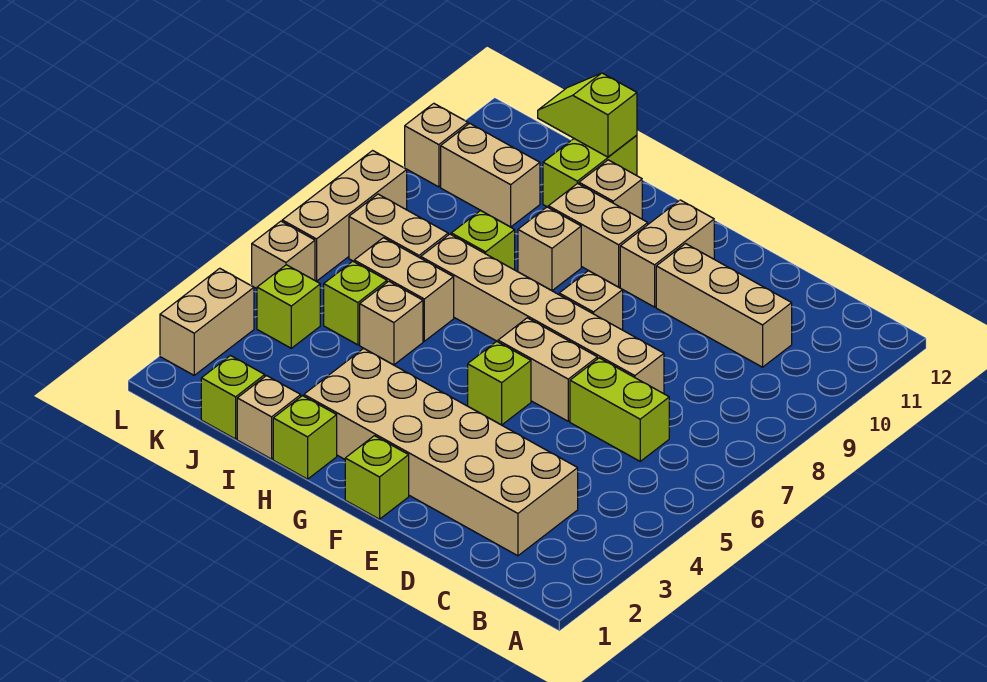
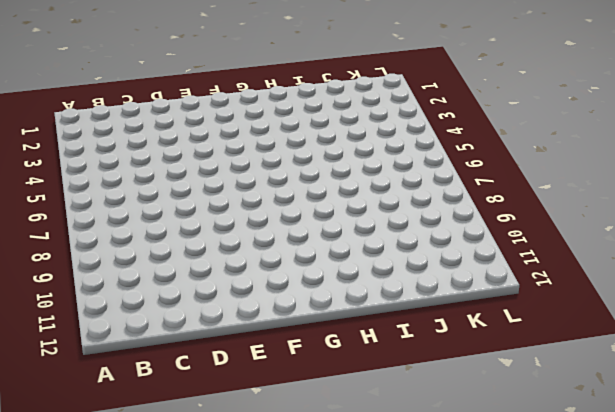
none -> tan brick C2:H3 level 1
none -> lime brick C6:D6 level 1
none -> tan brick C10:E10 level 1

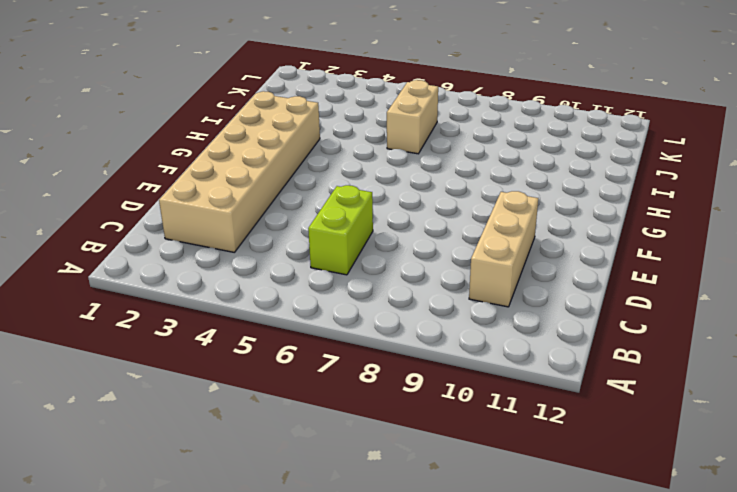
none -> tan brick D7:I7 level 1
none -> tan brick E6:F6 level 1
none -> lime brick F1 level 1

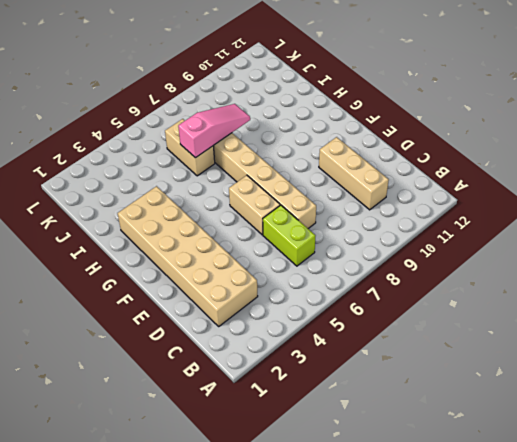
pink slope I6:I8 level 2 top 6 -> none
none -> lime brick F1 level 1
none -> lime brick F5 level 1
none -> tan brick F8 level 1

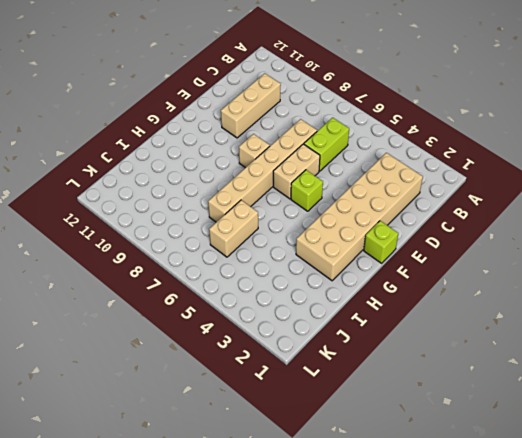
none -> tan brick F10:F11 level 1
none -> tan brick G10:H10 level 1
none -> lime brick H1 level 1

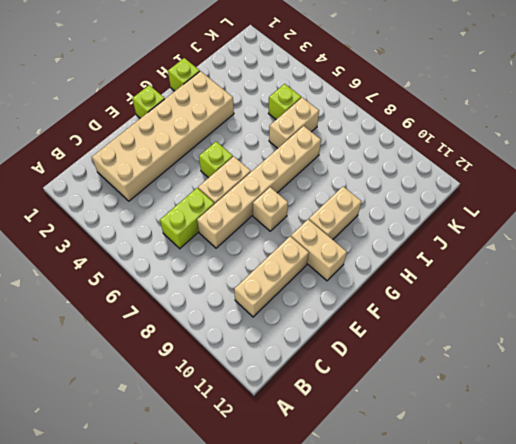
none -> tan brick H9 level 1
none -> tan brick H11 level 1
none -> tan brick I1 level 1

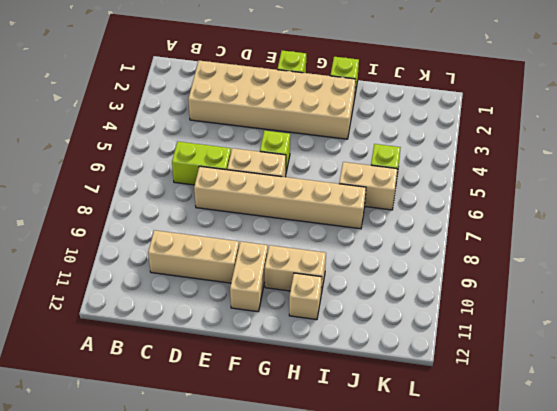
none -> tan brick F8 level 1
none -> tan brick H9 level 1
none -> tan brick I1 level 1

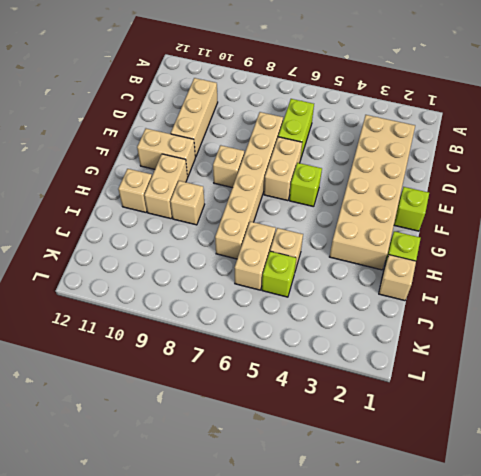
none -> lime brick I8 level 1
none -> lime brick I11:I12 level 1
none -> lime brick J1 level 1

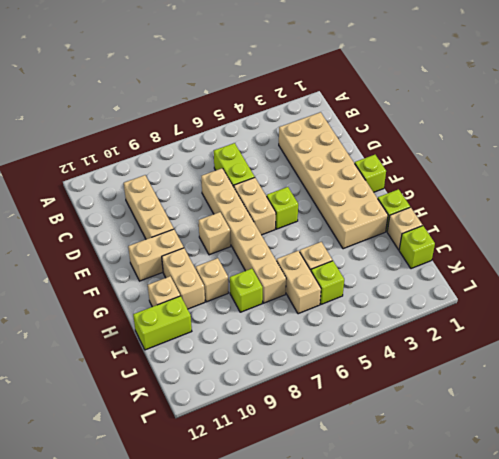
none -> tan brick J7:K7 level 1
none -> tan brick J10:K10 level 1
none -> lime brick K4 level 1

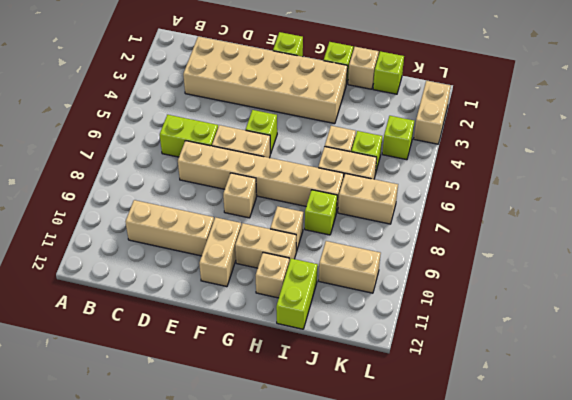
none -> tan brick L5 level 1
none -> tan brick L6:L8 level 1
none -> tan brick L10 level 1

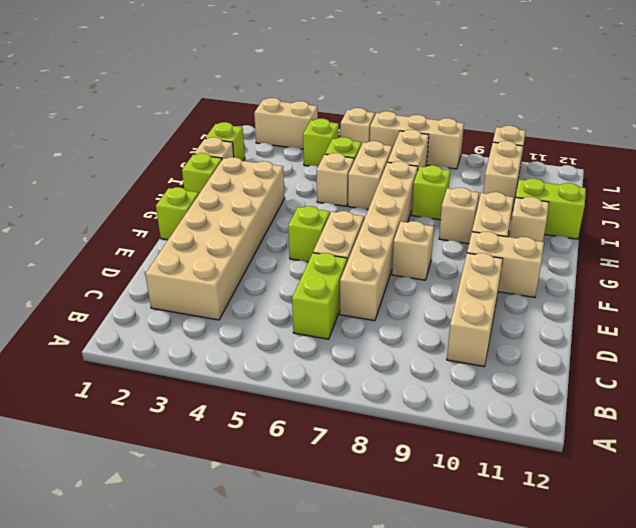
none -> lime slope I12:J12 level 2 top I

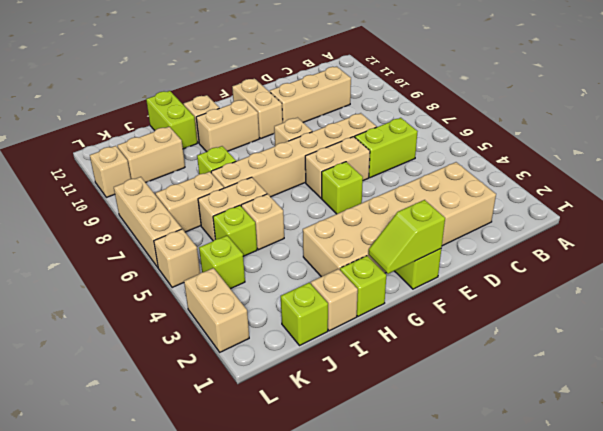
lime slope F1:G1 level 2 top F -> lime slope I12:J12 level 2 top I
none -> tan brick H9 level 1

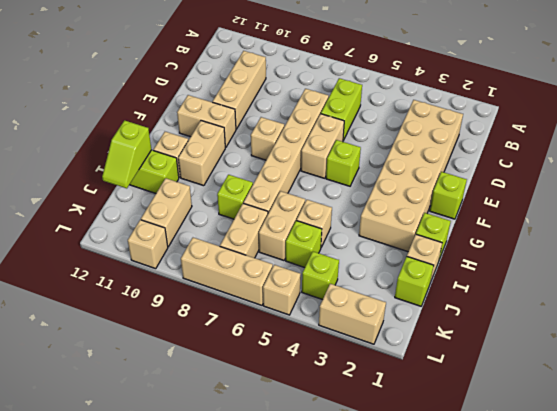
none -> tan brick H9 level 1

